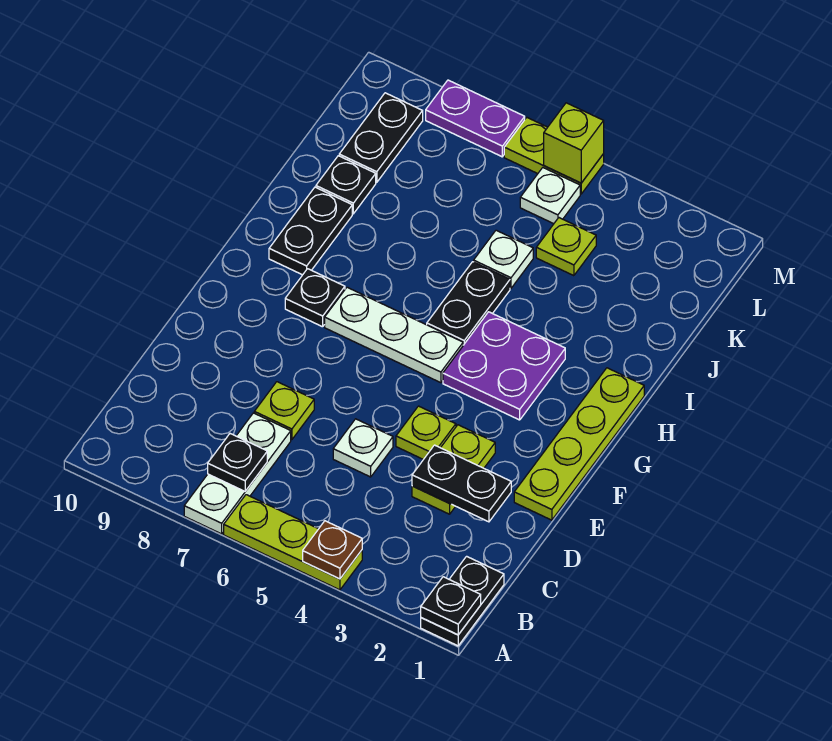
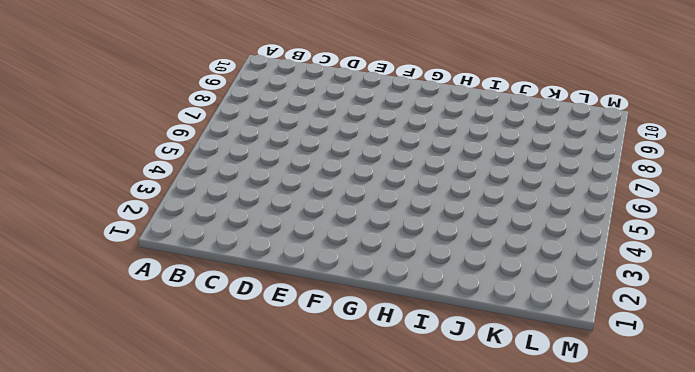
none -> black plate A1:B1 level 1
none -> lime plate A4:A6 level 1
none -> white plate A7:C7 level 1

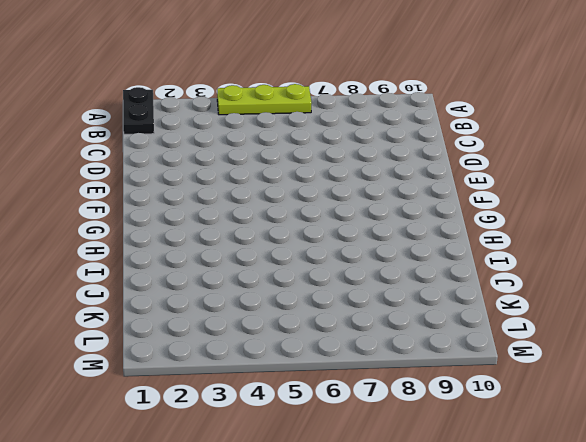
none -> white plate A7:C7 level 1
none -> lime plate D3:E3 level 1
none -> white plate D5 level 1

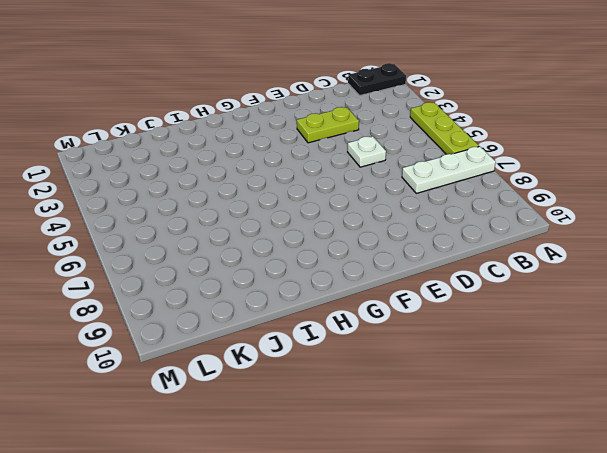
none -> lime plate D7 level 1
none -> lime plate E1:H1 level 1
none -> lime plate E4 level 1

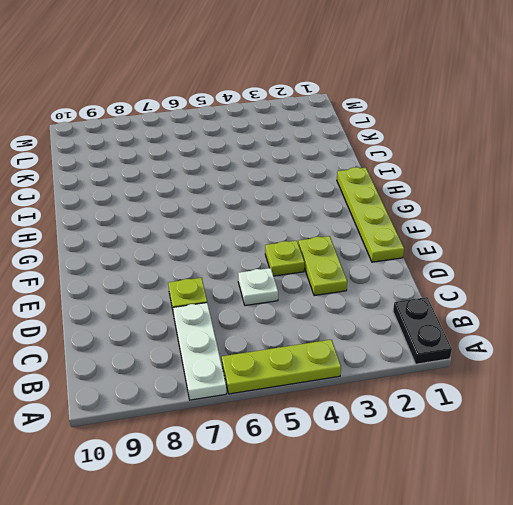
none -> purple plate G3:H4 level 1
none -> white plate G5:G7 level 1
none -> black plate G8 level 1

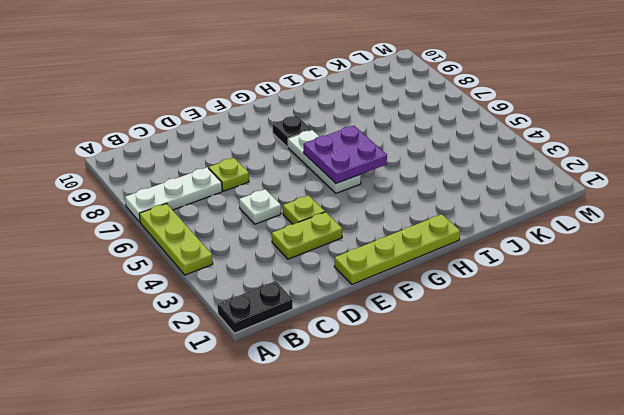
purple plate G5:H6 level 2 -> purple plate G3:H4 level 1
none -> black plate H5:I5 level 1
none -> black plate H9:I9 level 1
none -> white plate J5 level 1

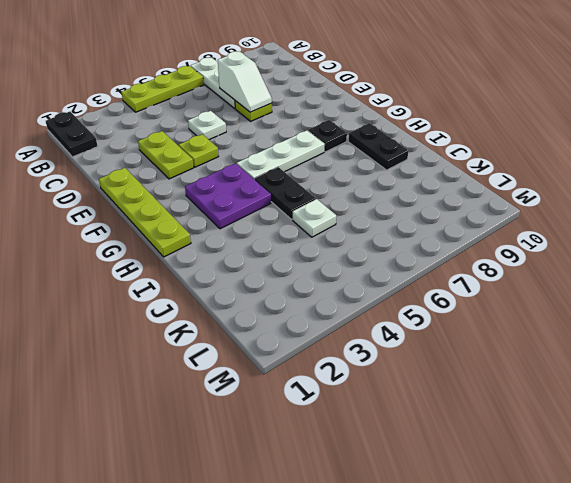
white slope C7:D7 level 2 top C -> none
none -> black plate J9 level 1
none -> lime plate K4 level 1
none -> black plate K9:L9 level 1

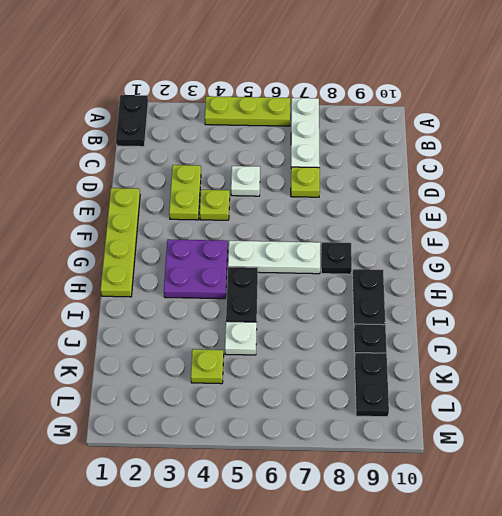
none -> white plate L5 level 1
none -> lime plate M5:M6 level 1
none -> purple plate M7:M8 level 1

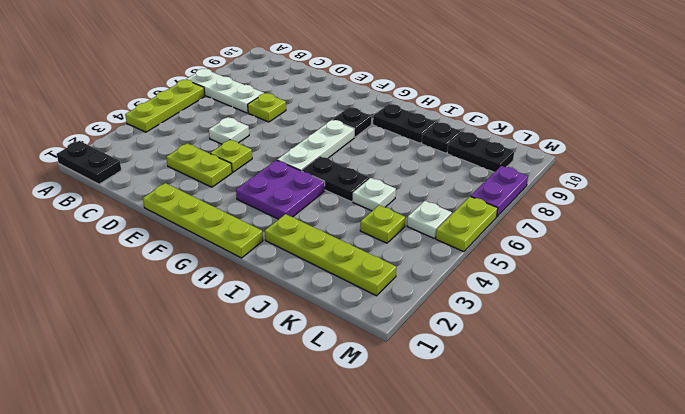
lime plate I2:L2 level 1 -> none
none -> black plate A1 level 2
none -> brown plate A4 level 2
none -> black plate B7 level 2

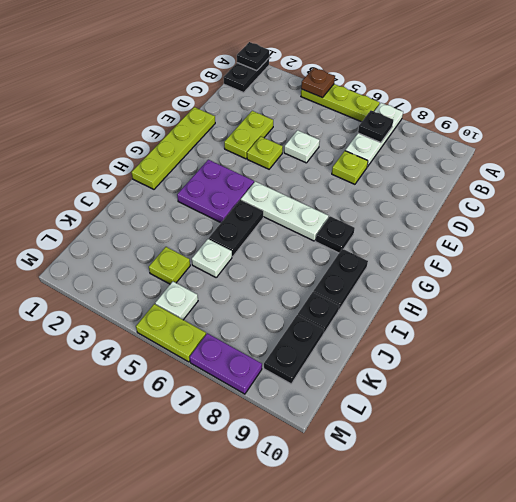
none -> black plate D2:D3 level 2
none -> lime brick M5 level 2

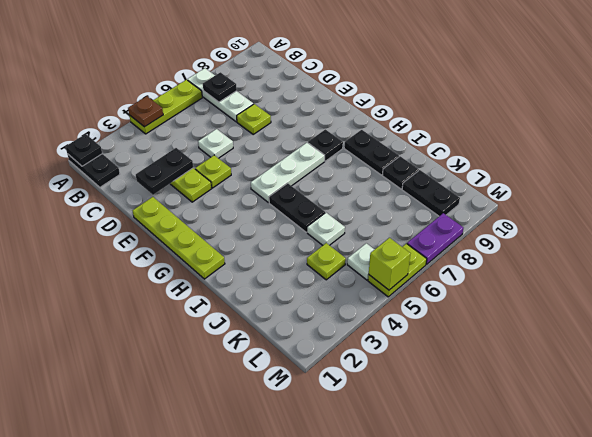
none -> purple plate G3:H4 level 1

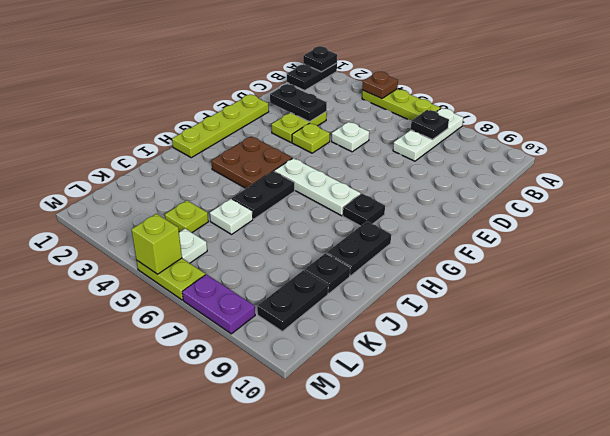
brown plate G3:H4 level 1 -> purple plate G3:H4 level 1
none -> lime plate D7 level 1

